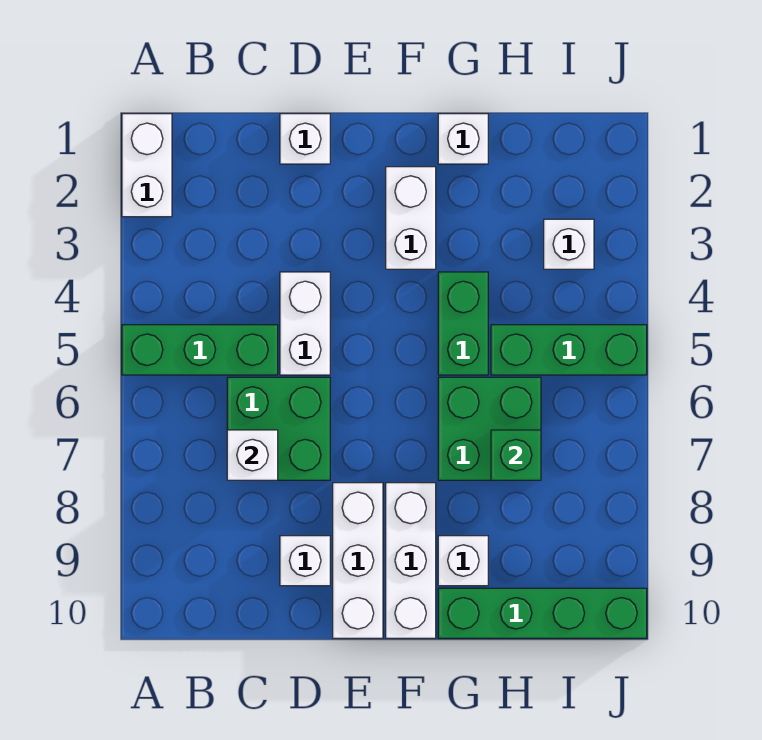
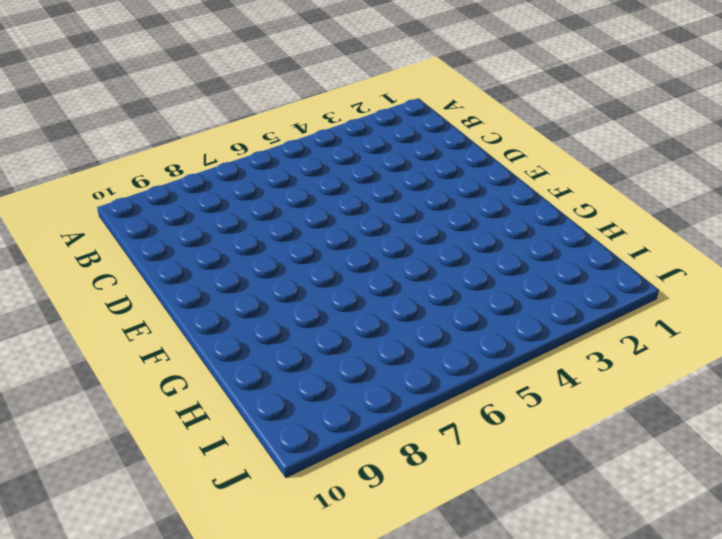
none -> white brick A1:A2 level 1
none -> green brick A5:C5 level 1
none -> green brick C6:D7 level 1

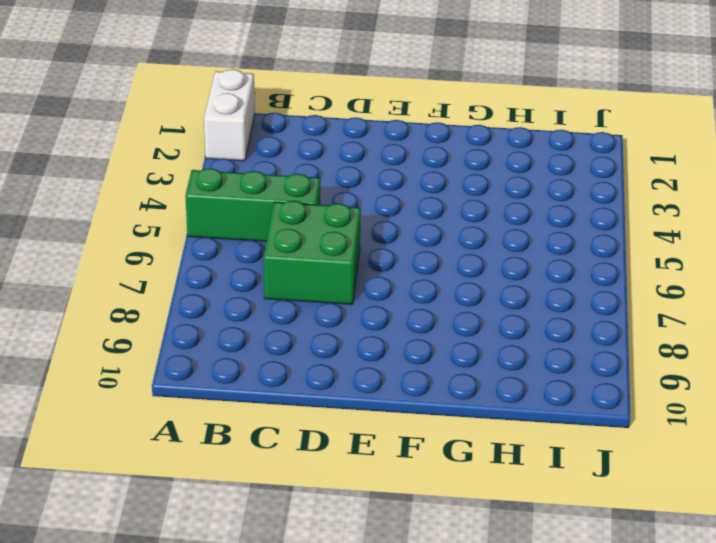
none -> white brick D1 level 1
none -> white brick D4:D5 level 1
none -> white brick D9 level 1

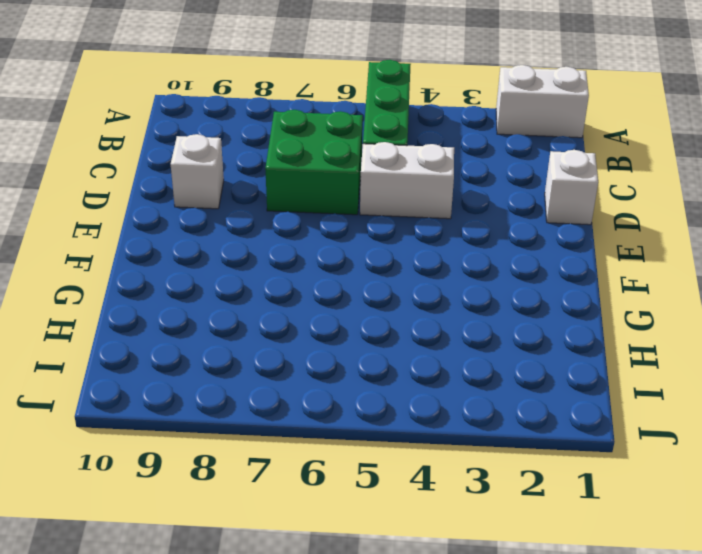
none -> white brick E8:E10 level 1
none -> white brick F2:F3 level 1
none -> white brick F8:F10 level 1

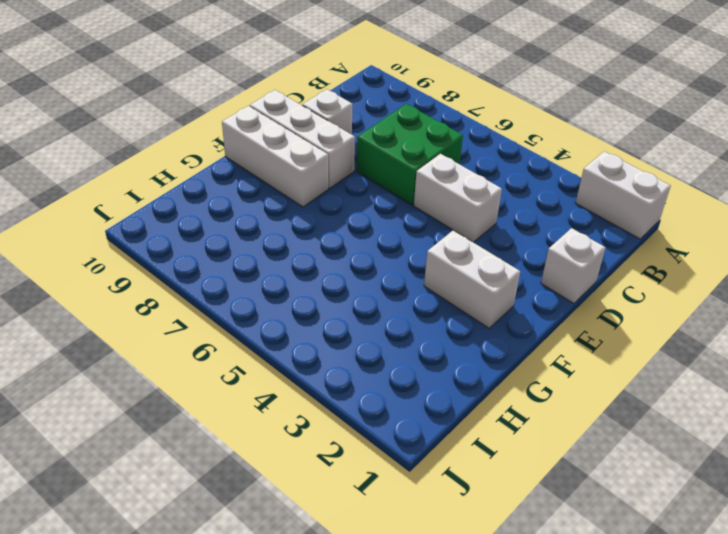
none -> green brick A5:C5 level 1
none -> white brick G1 level 1
none -> green brick G4:G5 level 1

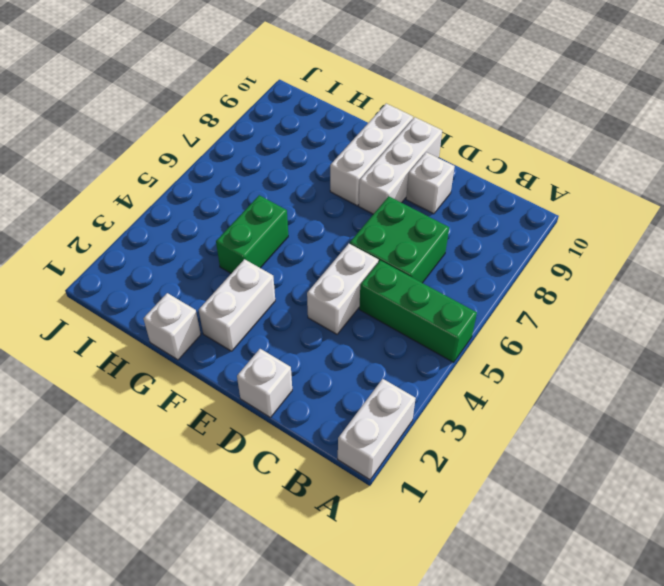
none -> green brick G6:H7 level 1
none -> white brick G9 level 1
none -> green brick G10:J10 level 1

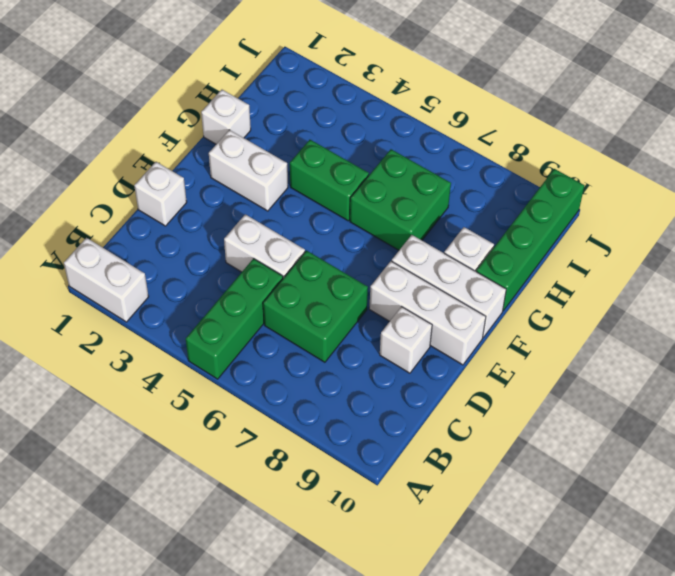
none -> green brick H5:J5 level 1
none -> white brick I3 level 1
none -> white brick C7 level 2

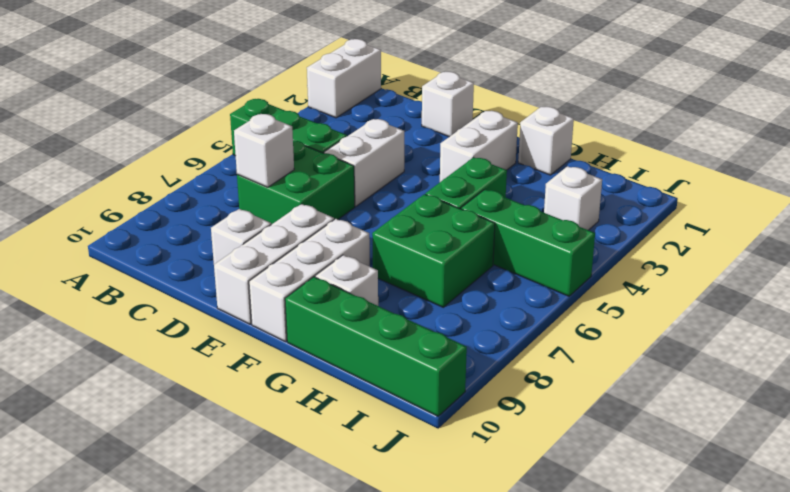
none -> green brick H7 level 2

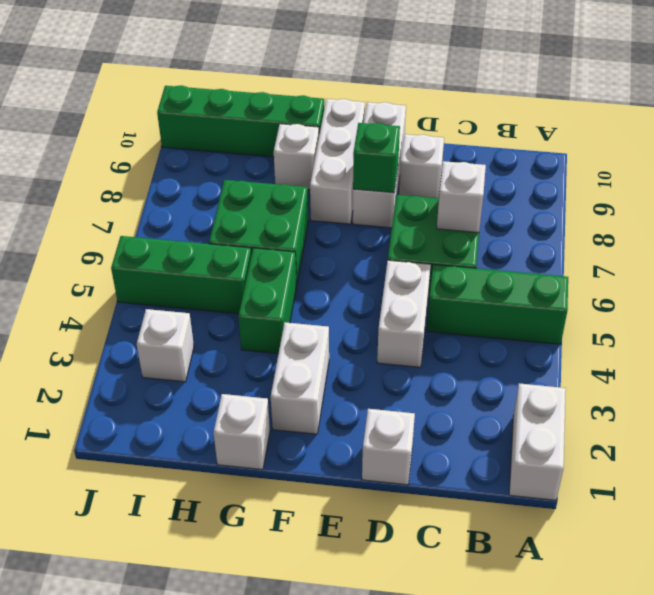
green brick E8 level 2 -> green brick H7 level 2

